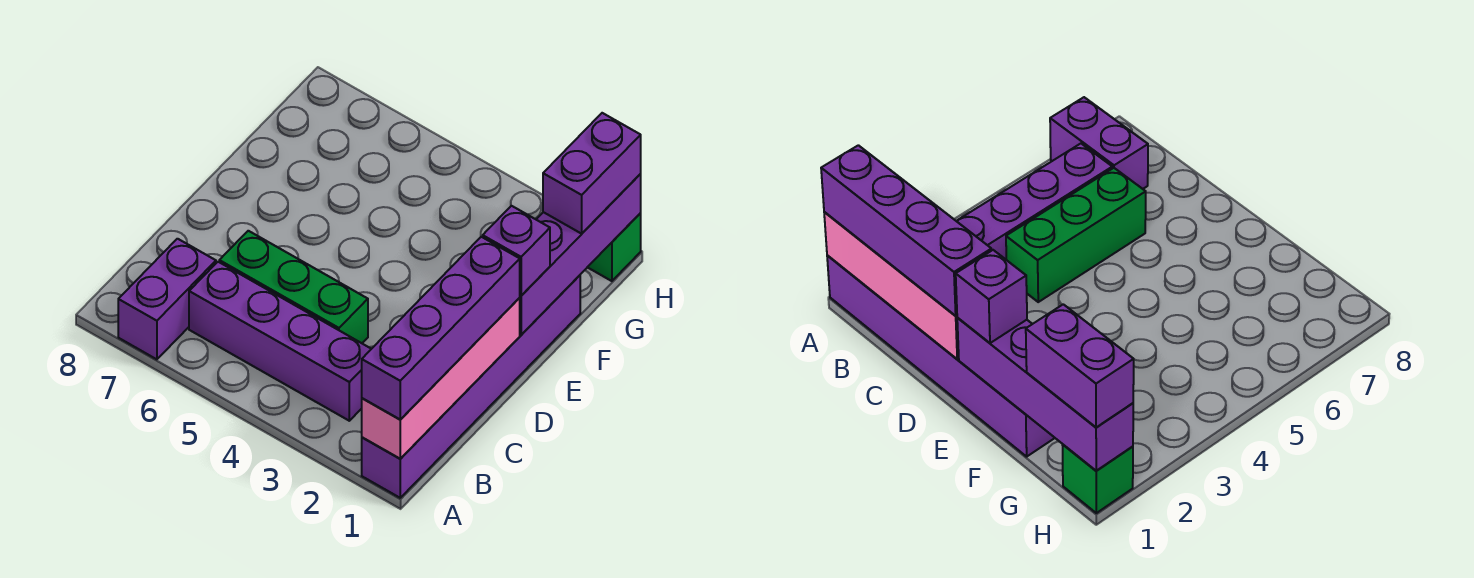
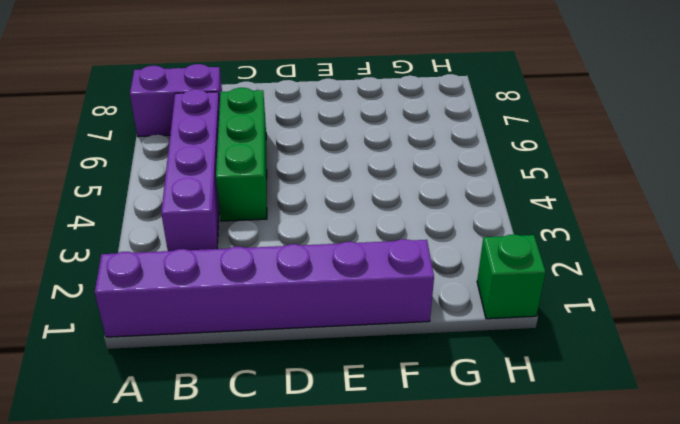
none -> pink brick A1:D1 level 2
none -> purple brick E1:H1 level 2

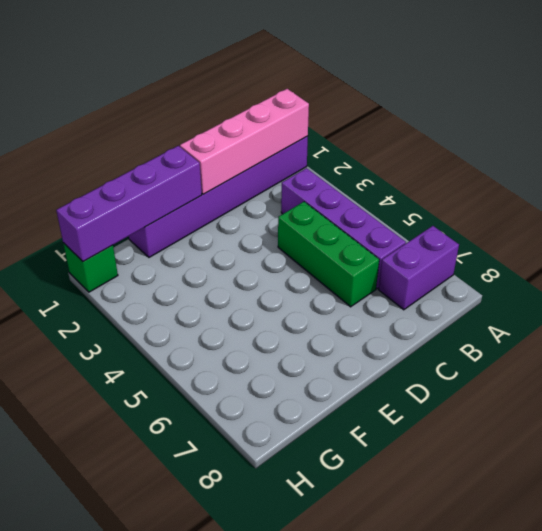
none -> purple brick A1:D1 level 3
none -> purple brick E1 level 3

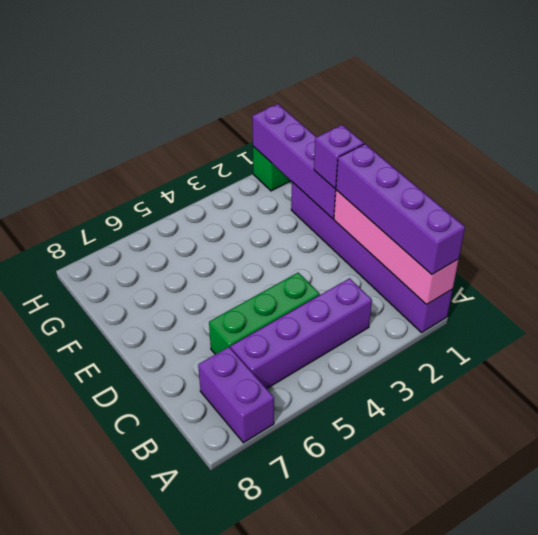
none -> purple brick G1:H1 level 3

